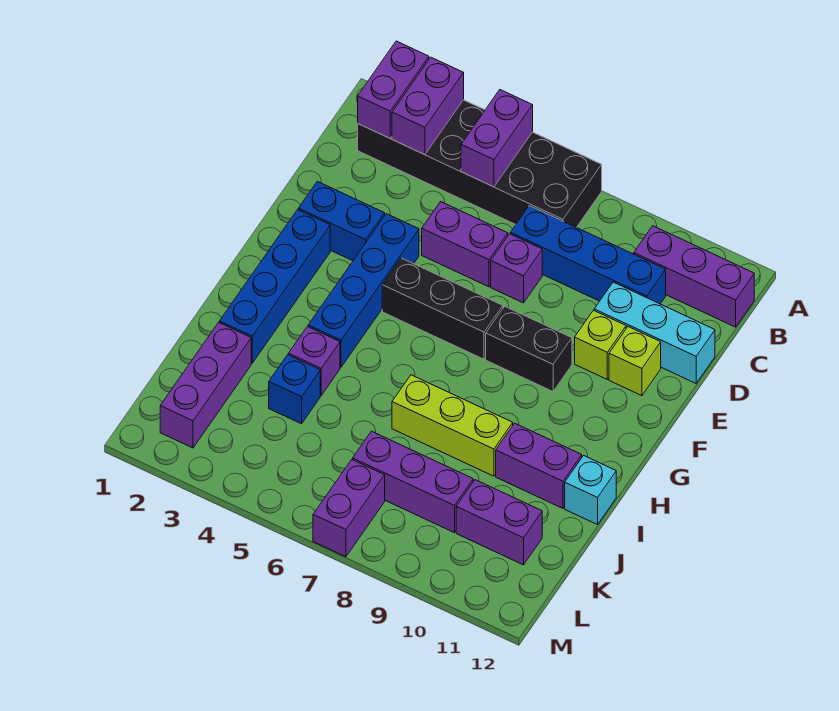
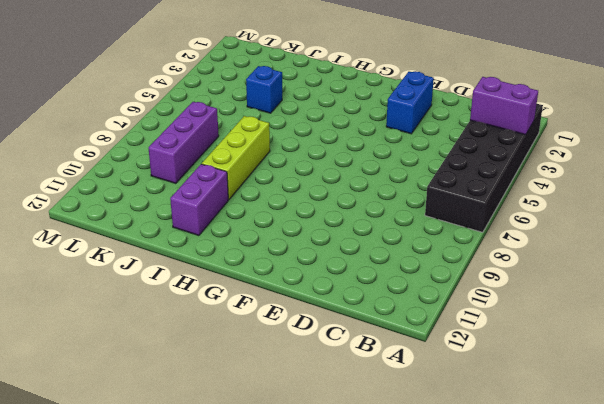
none -> purple brick B10:B12 level 1
none -> blue brick C7:C10 level 1
none -> purple brick D5:D6 level 1

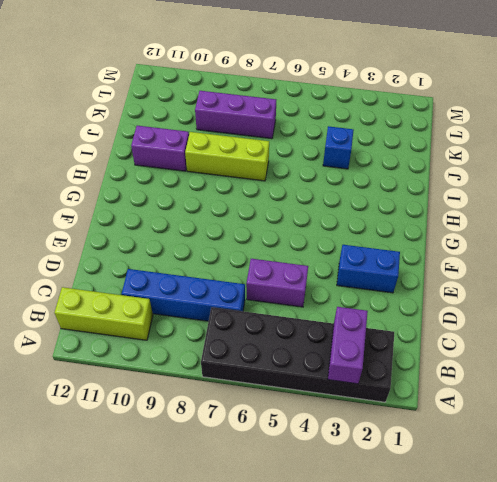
lime brick B10:B12 level 1 -> purple brick B10:B12 level 1
none -> purple brick D7 level 1
none -> cyan brick D10:D12 level 1
none -> blue brick E4:H4 level 1

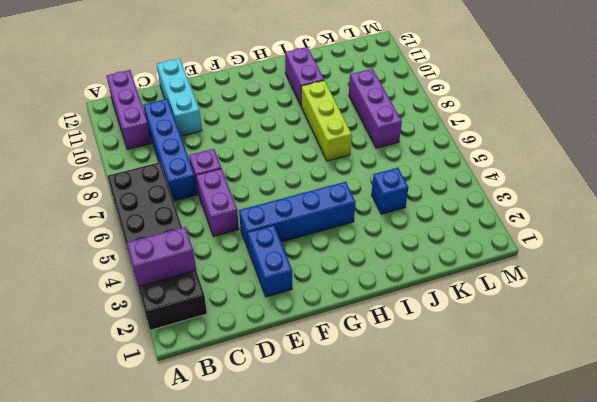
none -> lime brick E10 level 1
none -> lime brick E11 level 1
none -> blue brick F2:I2 level 1

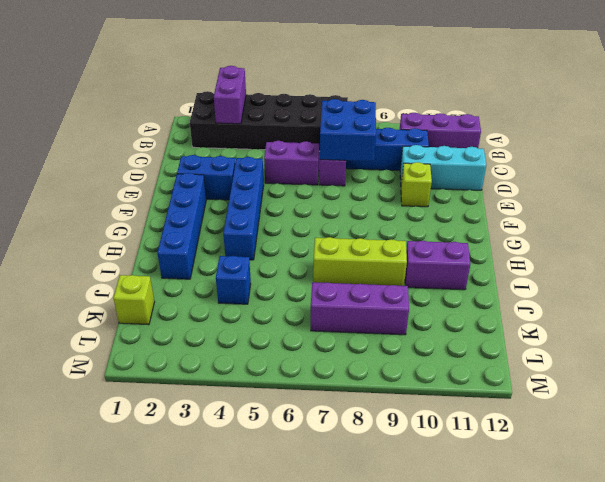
blue brick C7:D8 level 2 -> none
lime brick K1 level 1 -> lime brick E11 level 1
none -> black brick F5:F7 level 1
none -> black brick F8:F9 level 1
none -> purple brick I4 level 1

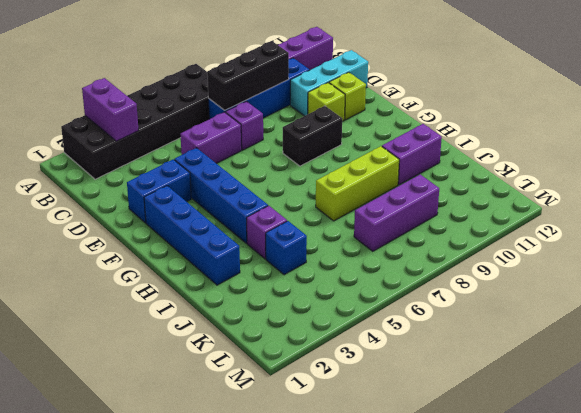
black brick C7:C9 level 2 -> black brick F5:F7 level 1
none -> cyan brick I12 level 1
none -> purple brick J2:L2 level 1
none -> purple brick K10:K11 level 1

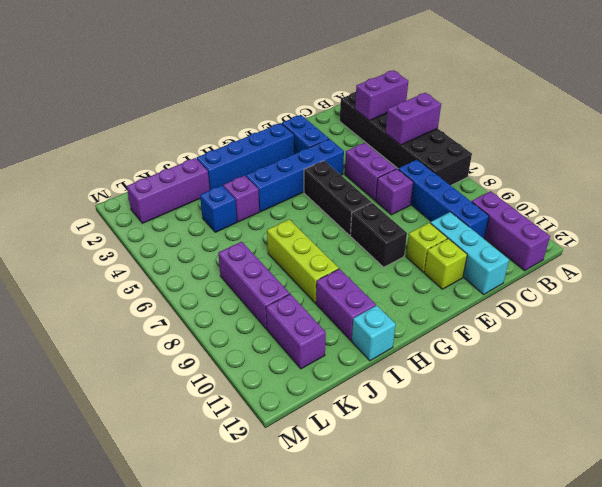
none -> purple brick L7:M7 level 1
none -> purple brick A2:B2 level 2

